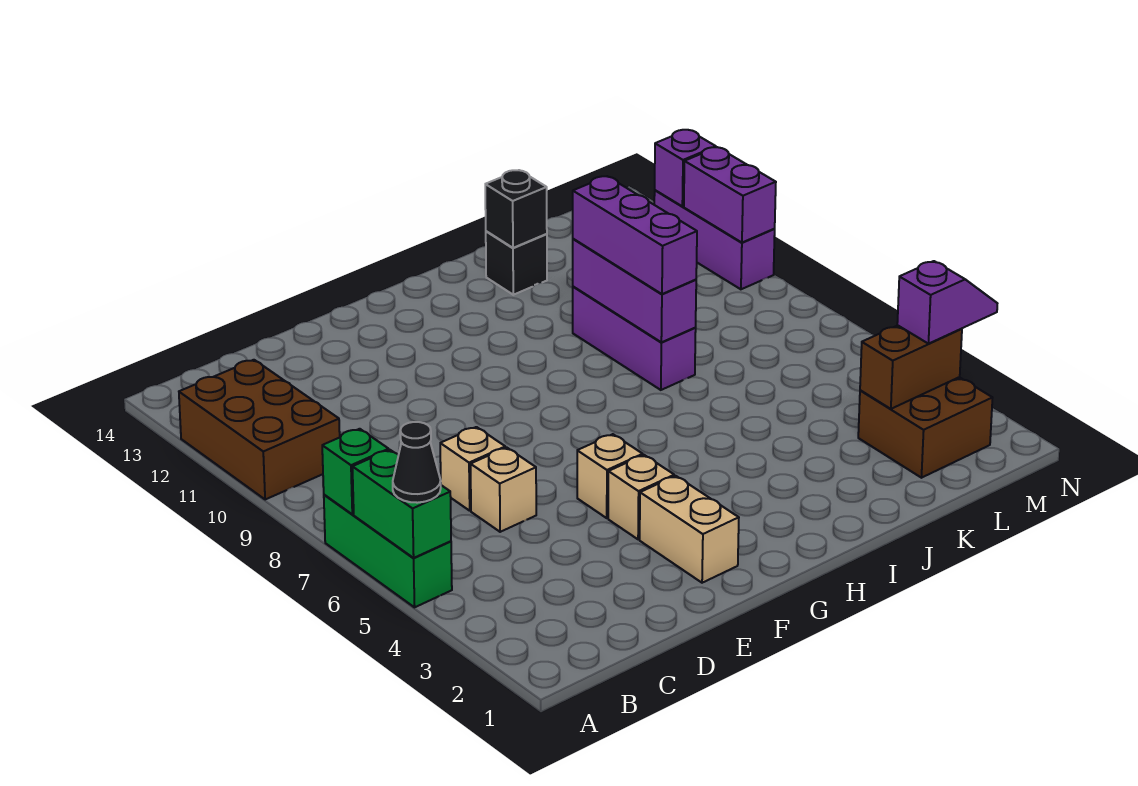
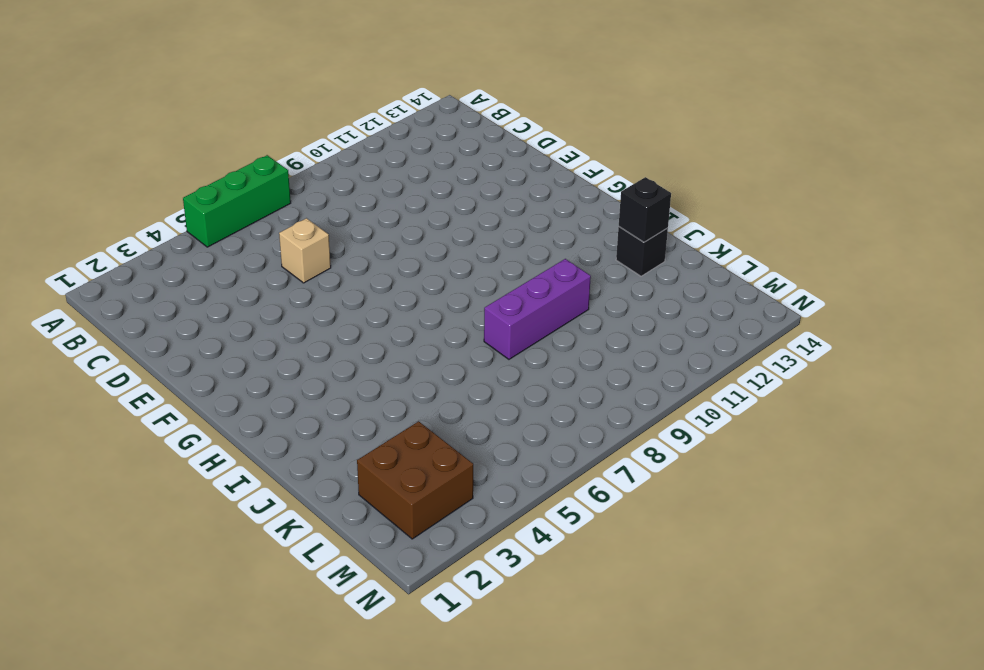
none -> brown brick A10:B12 level 1
none -> tan brick D7 level 1
none -> tan brick F2:F3 level 1

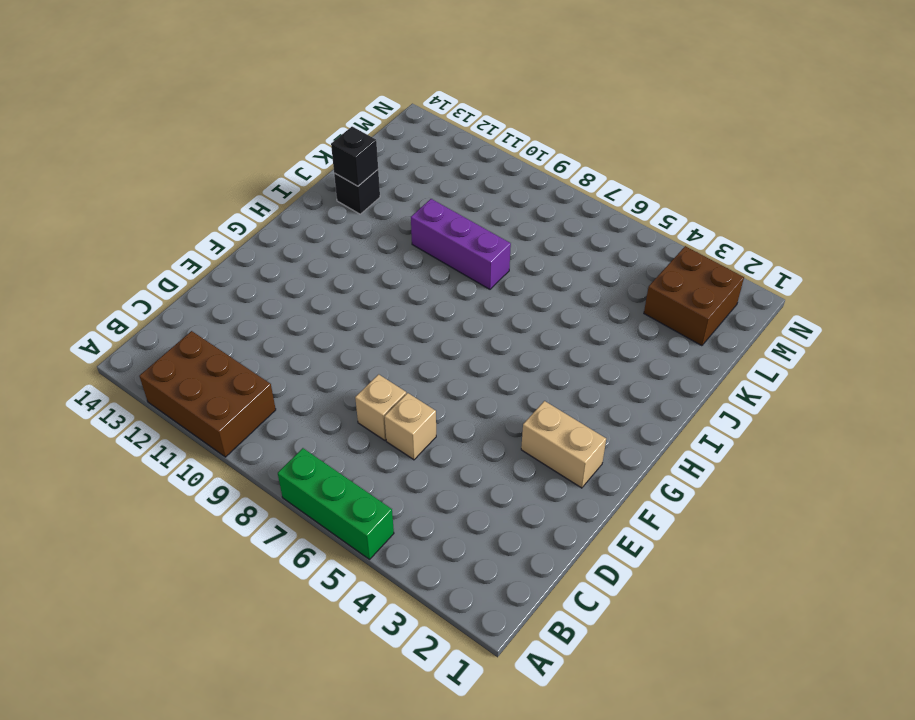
none -> tan brick F4 level 1
none -> tan brick F5 level 1
none -> purple brick N10:N12 level 1

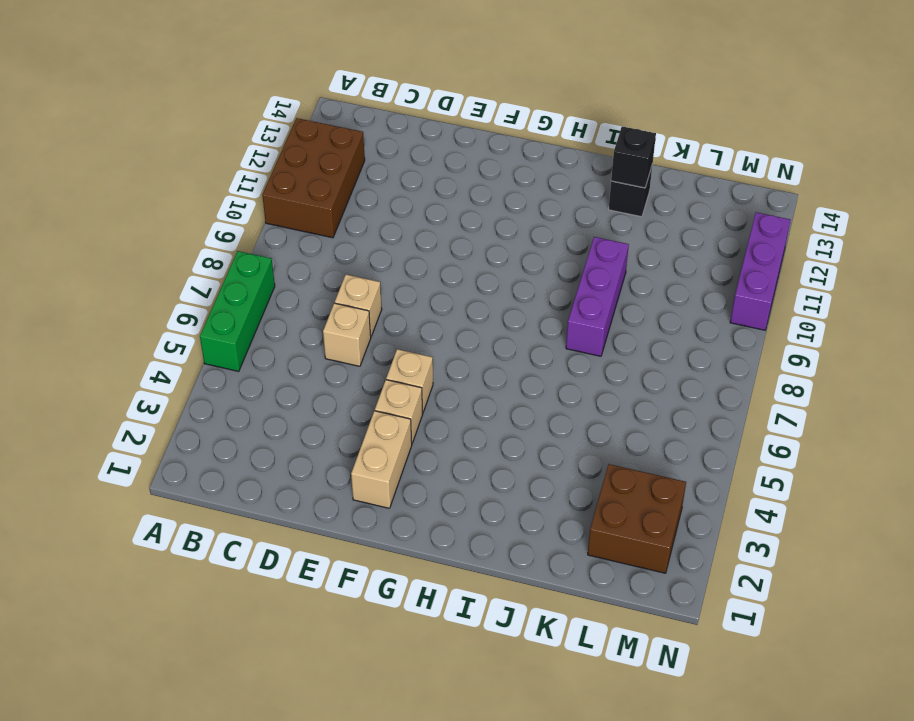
none -> green brick A5:A6 level 2
none -> green brick A7 level 2
none -> purple brick J8:J10 level 2

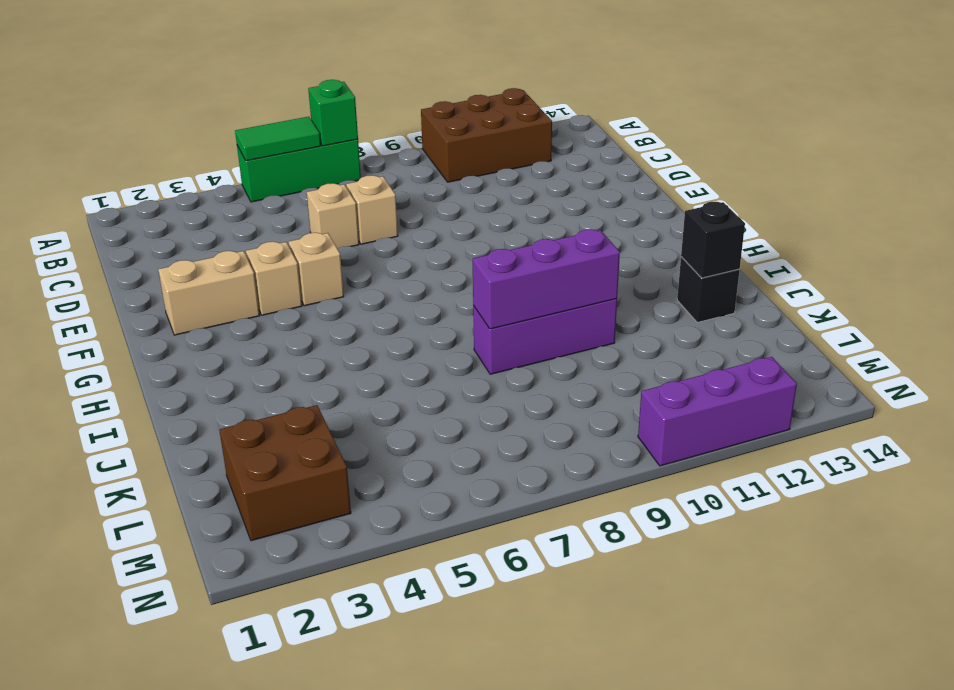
green tile A5:A6 level 2 -> green brick A5:A6 level 2
none -> brown brick L3:M3 level 2
none -> purple brick N10:N11 level 2
none -> purple brick N12 level 2

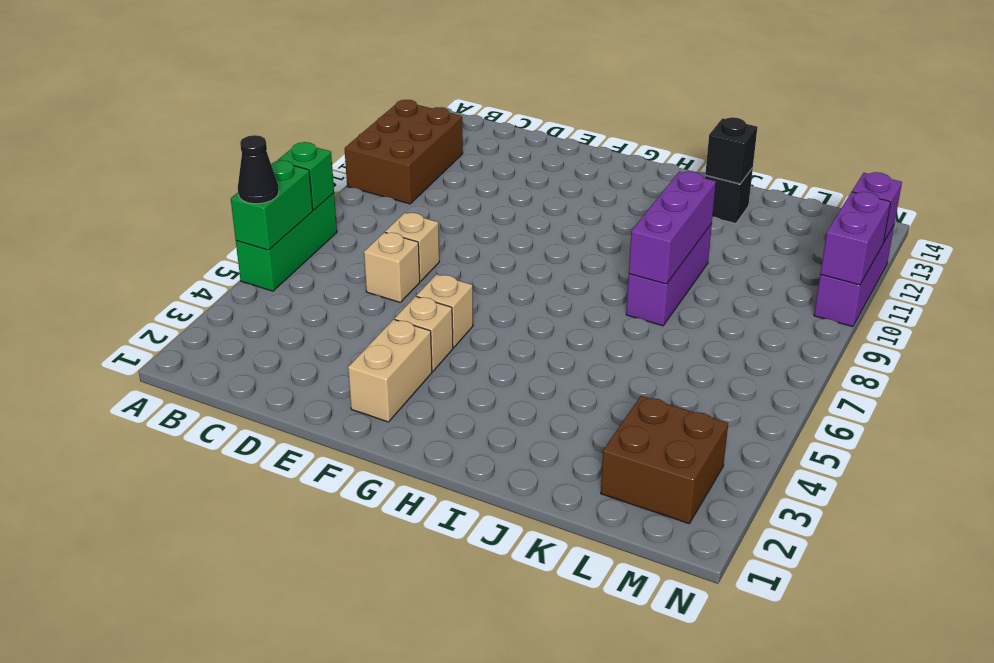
none -> brown brick L3:M3 level 2
none -> purple brick J8:J10 level 3
none -> purple slope M3:N3 level 3 top M

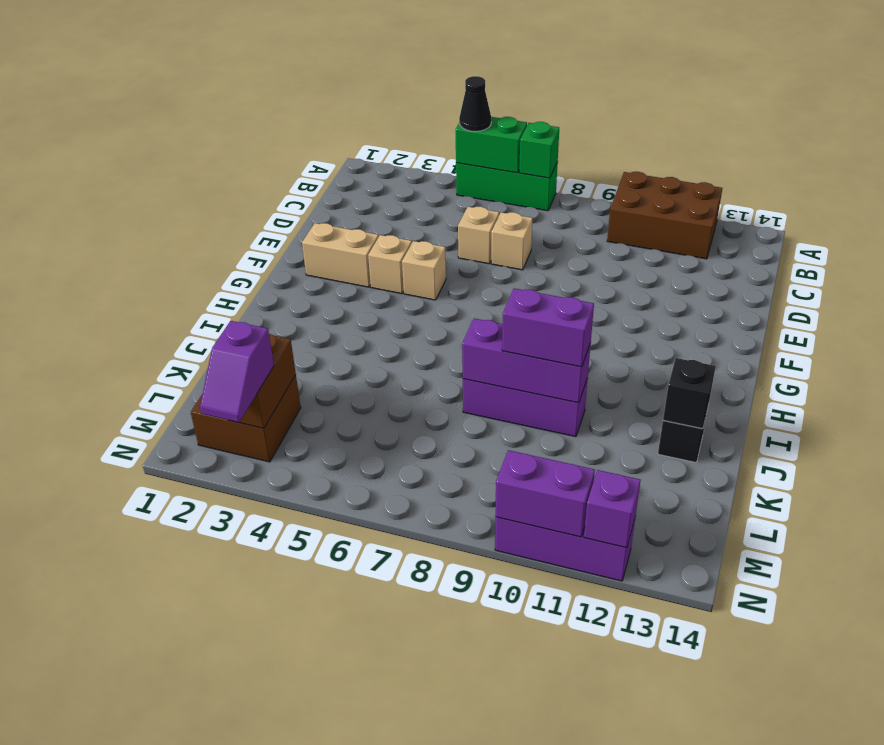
purple brick J9:J10 level 3 -> purple brick J8:J10 level 3

